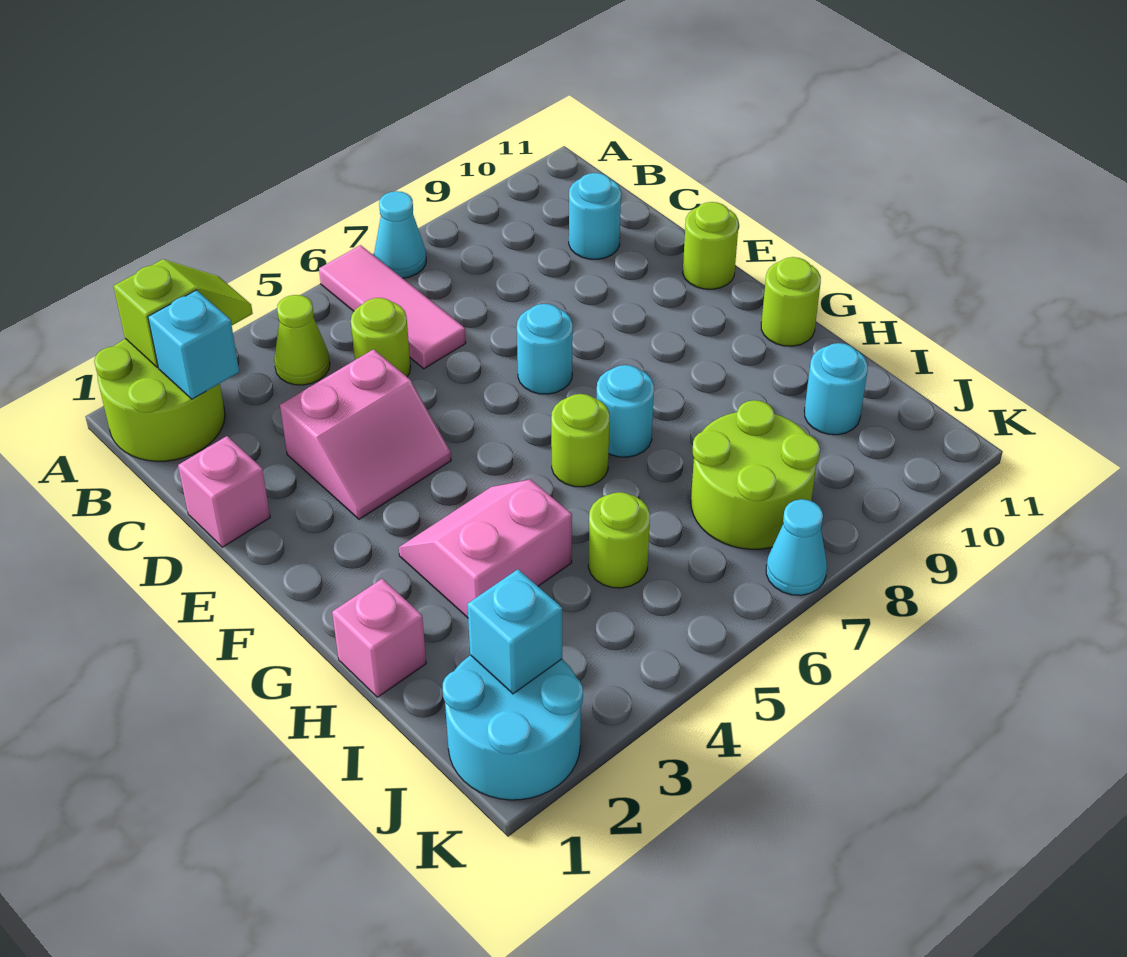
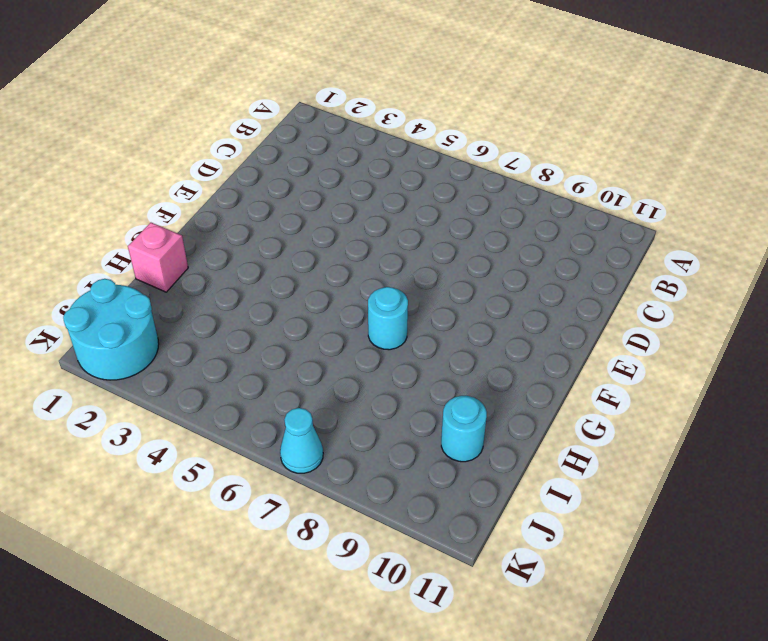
none -> lime round brick A1:B2 level 1
none -> pink tile A6:C6 level 1
none -> cyan cone A7 level 1

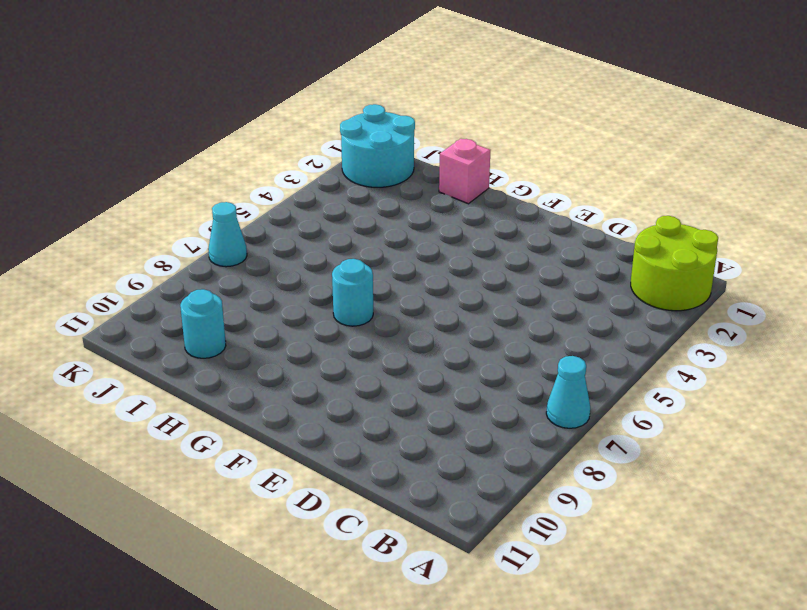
none -> pink tile A6:C6 level 1
none -> lime cone B4 level 1
none -> lime round brick C5 level 1

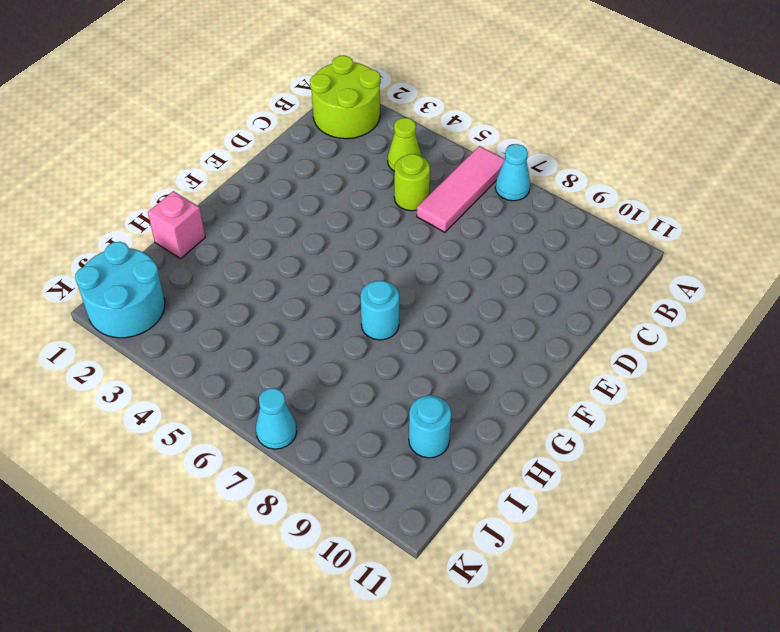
none -> cyan round brick C10 level 1
none -> pink brick D1 level 1
none -> pink slope D3:E4 level 1 top D

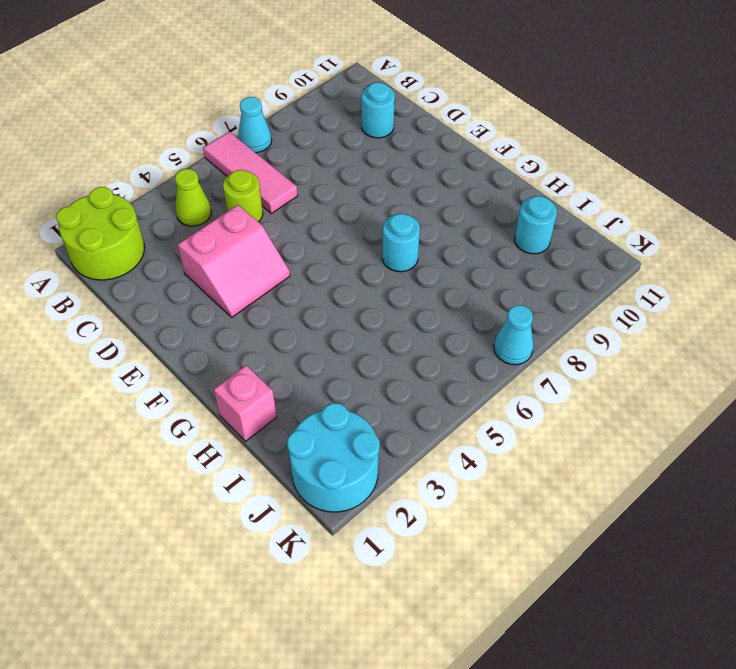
none -> pink brick D1 level 1
none -> cyan round brick E7 level 1
none -> lime round brick E11 level 1

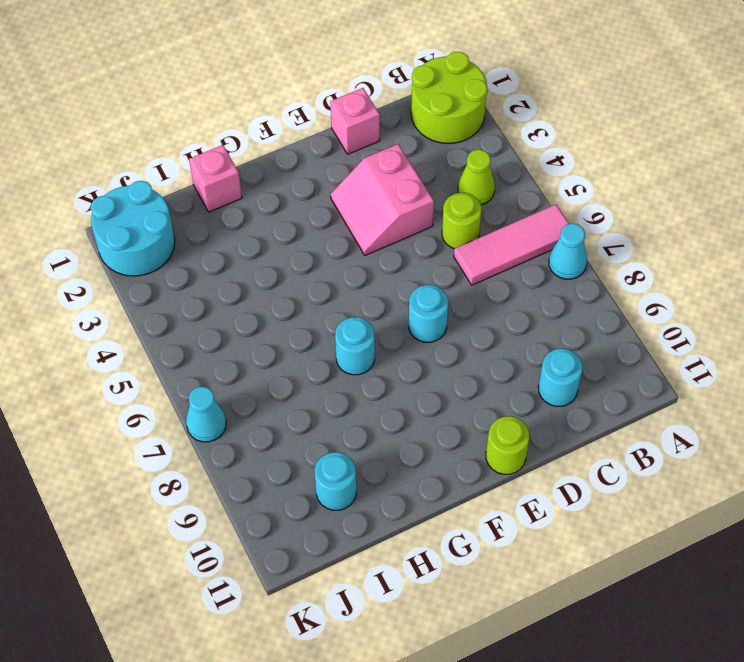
none -> pink slope G3:H4 level 1 top H
none -> lime round brick G6 level 1
none -> lime round brick G11 level 1

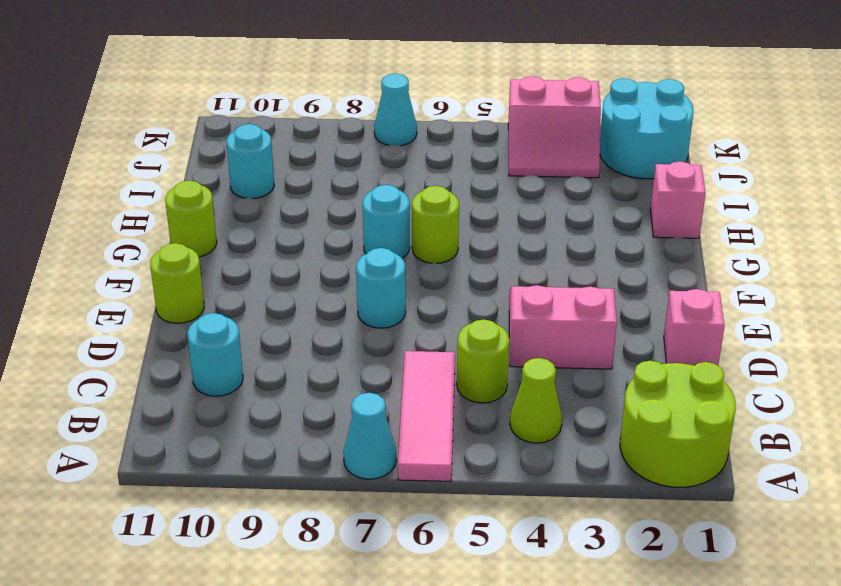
pink slope J3:K4 level 1 top K -> pink slope G3:H4 level 1 top H
none -> lime round brick I5 level 1
none -> lime round brick I7:J8 level 1
none -> lime slope A2:A3 level 2 top 2

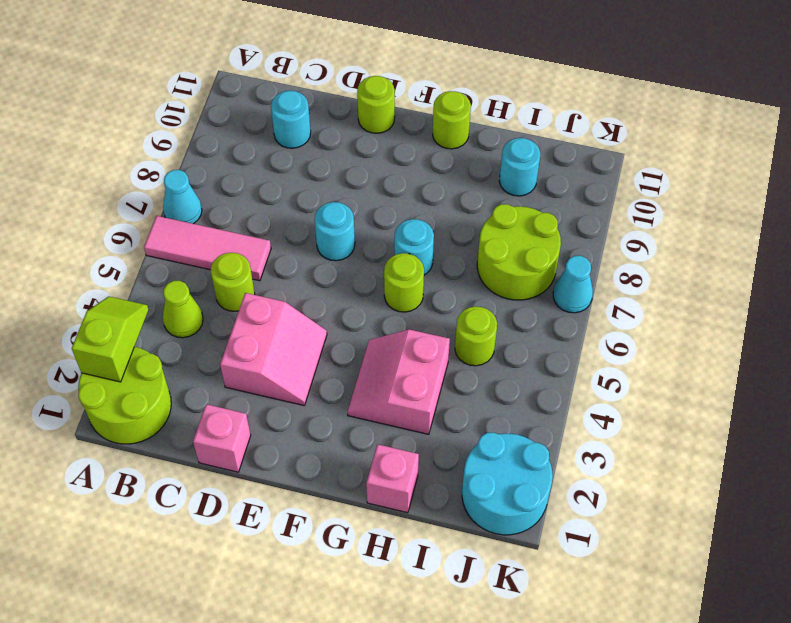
none -> cyan brick B2 level 2
none -> cyan brick J2 level 2

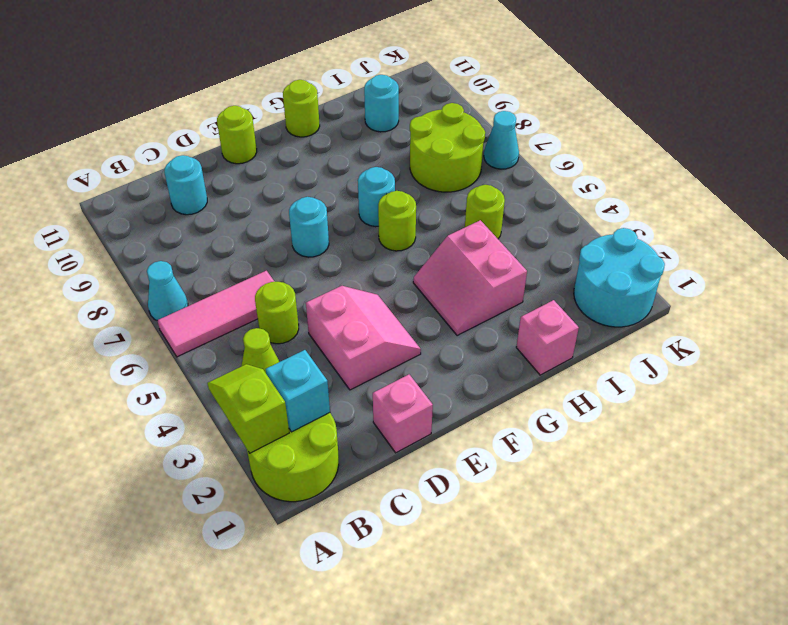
none -> cyan brick J2 level 2

